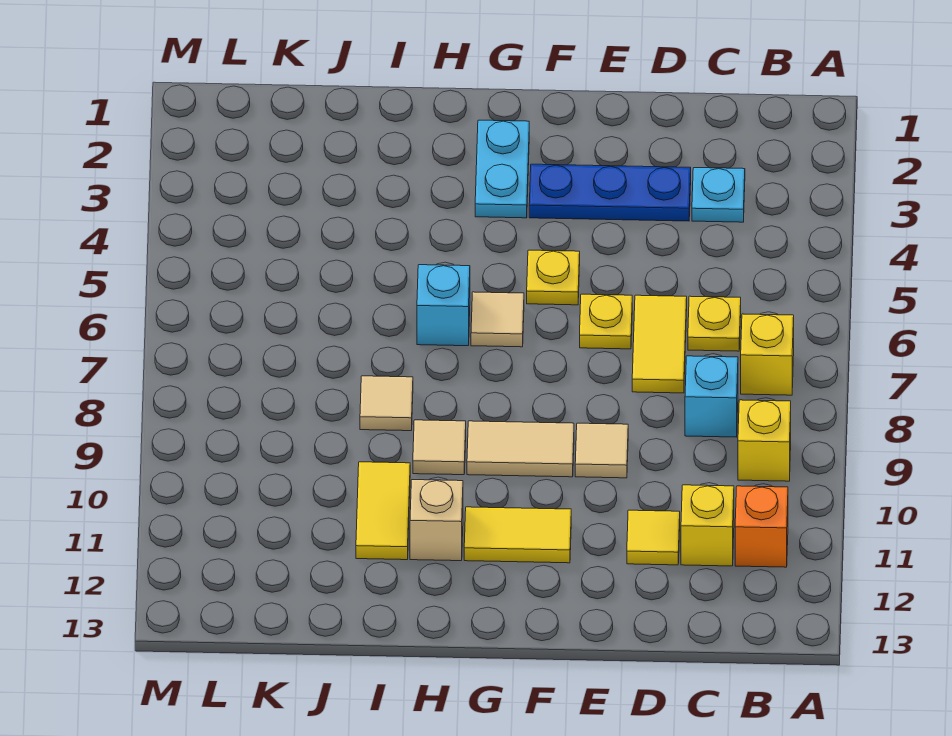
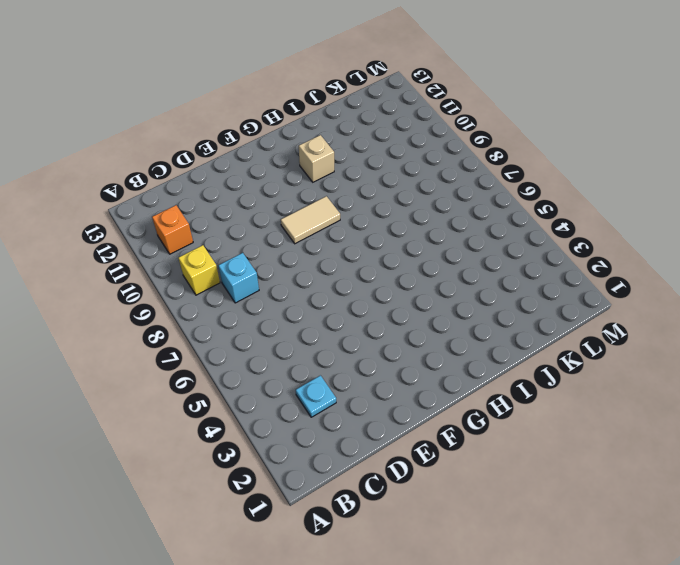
none -> yellow brick B7 level 1
none -> yellow plate C6 level 1
none -> yellow brick C11 level 1

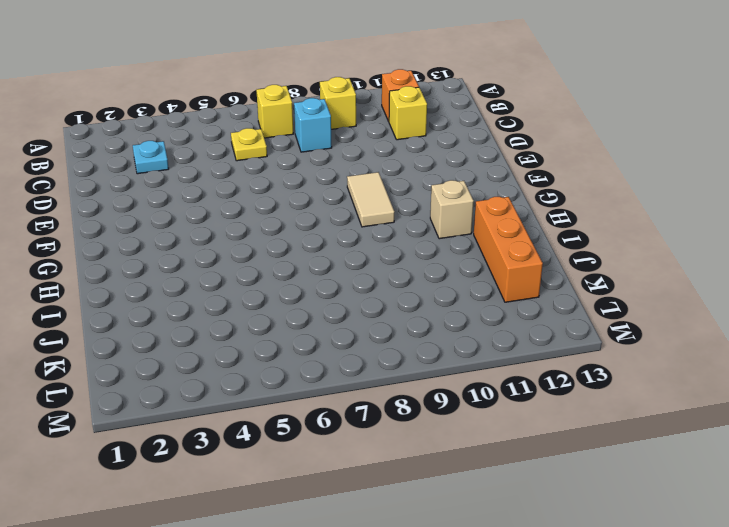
orange brick I12:K12 level 1 -> none
none -> blue plate D3:F3 level 1
none -> yellow tile D6:D7 level 1
none -> yellow tile D11 level 1

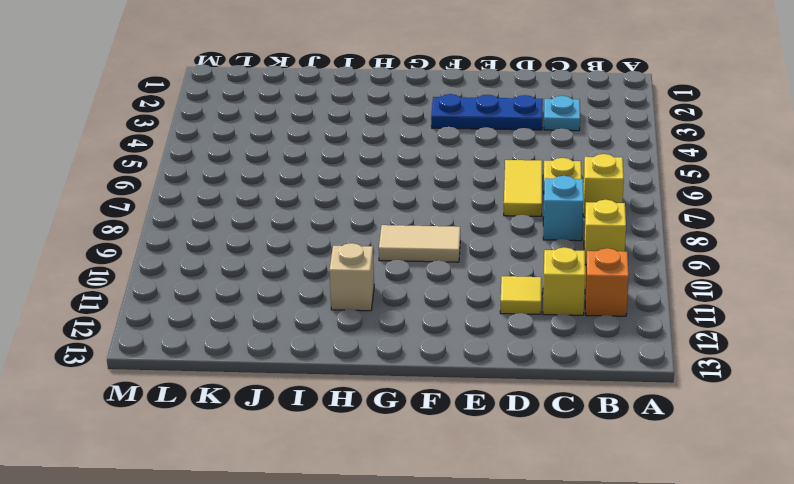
none -> yellow plate E6 level 1
none -> tan tile E9 level 1
none -> yellow plate F5 level 1

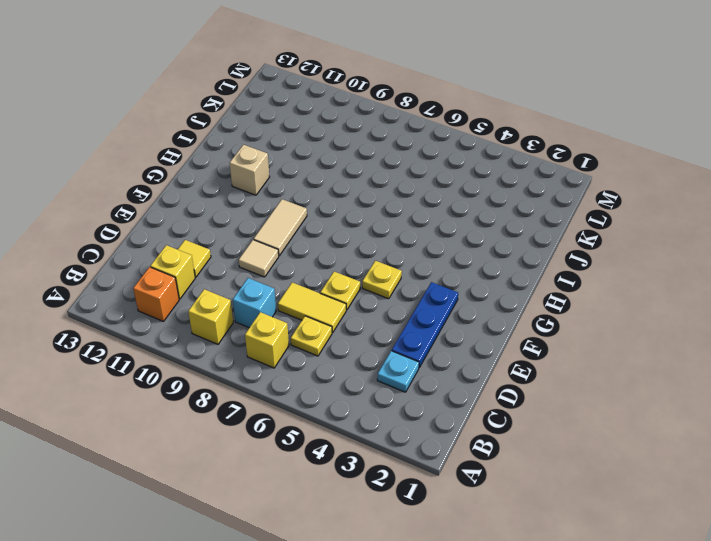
none -> yellow tile F11:G11 level 1
none -> cyan plate G2:G3 level 1
none -> tan tile G6 level 1

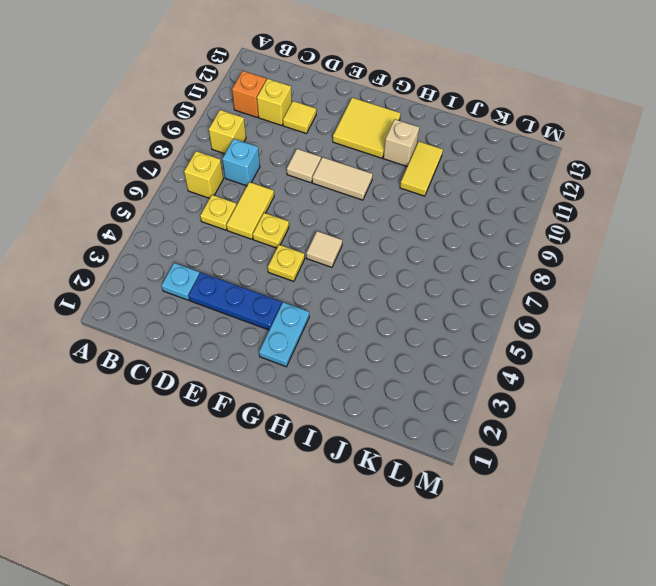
yellow tile F11:G12 level 1 -> yellow tile F11:G11 level 1
none -> cyan brick H6 level 1
none -> tan tile H9 level 1
none -> tan tile I8 level 1

